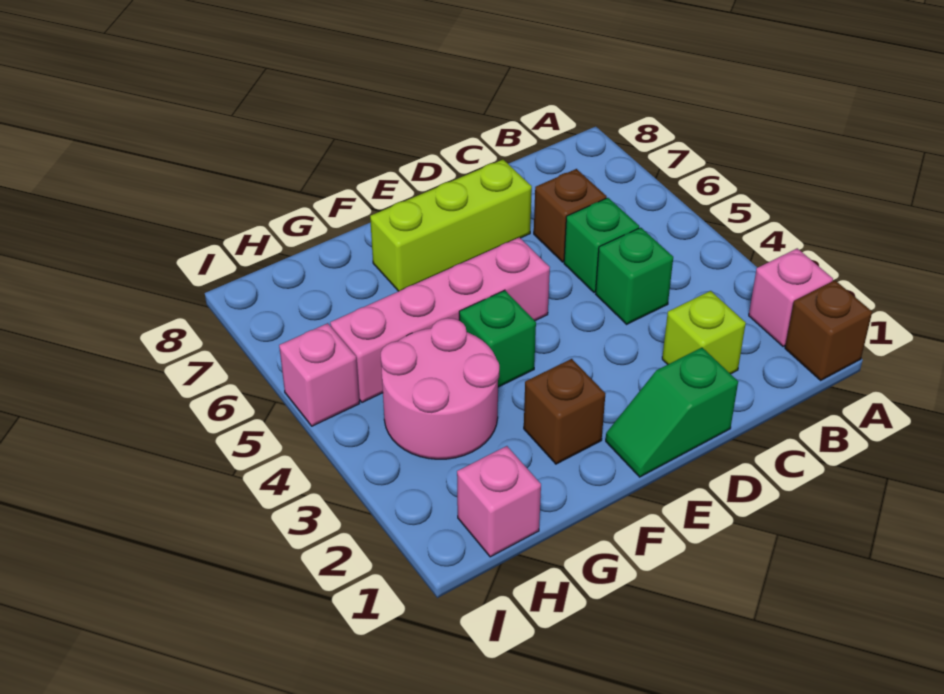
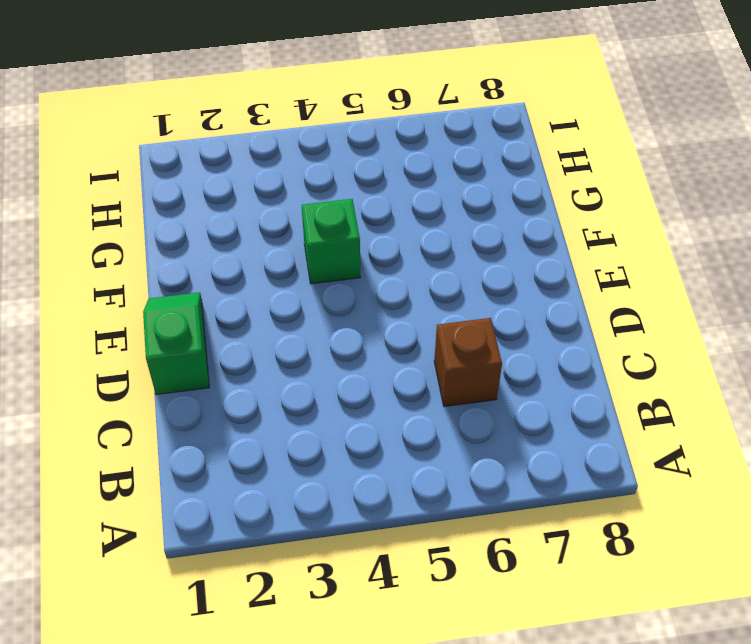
none -> brown brick A1 level 1
none -> pink brick A2 level 1
none -> lime brick C2 level 1

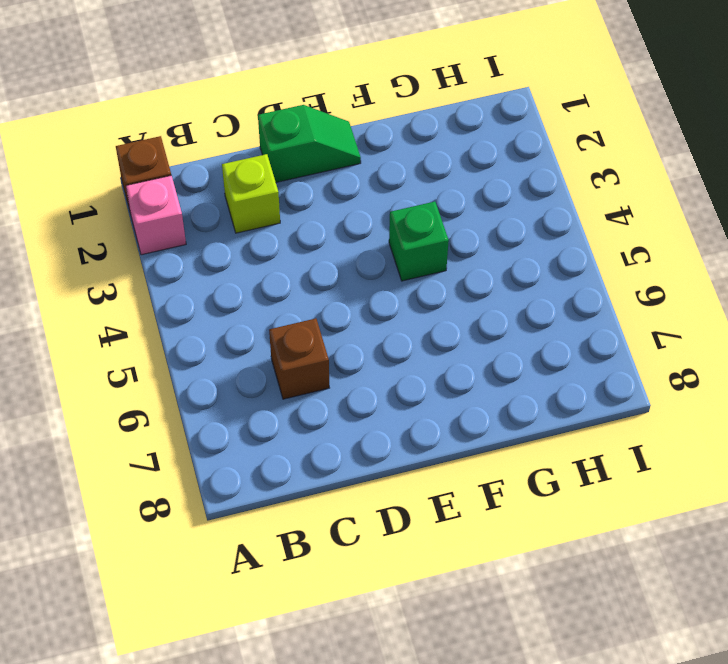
none -> green brick C4 level 1
none -> green brick C5 level 1
none -> lime brick D7:F7 level 1

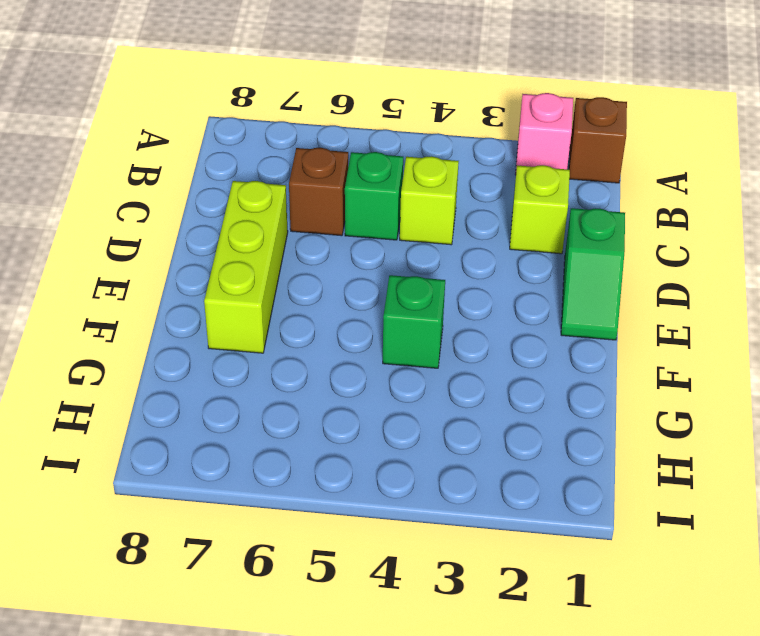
lime brick C4 level 1 -> green brick C4 level 1
none -> pink brick E5:H5 level 1
none -> brown brick F2 level 1
none -> pink round brick G3:H4 level 1

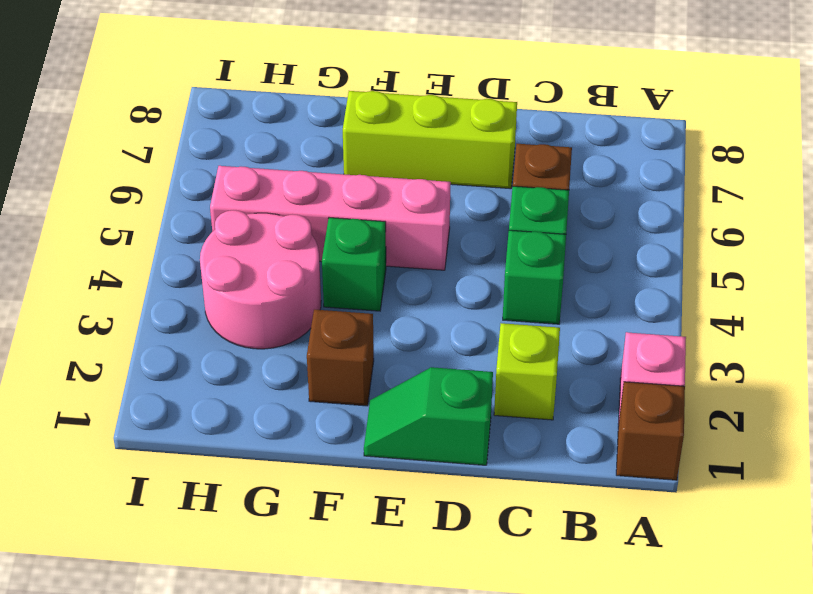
none -> pink brick H1 level 1
none -> pink brick I5 level 1

